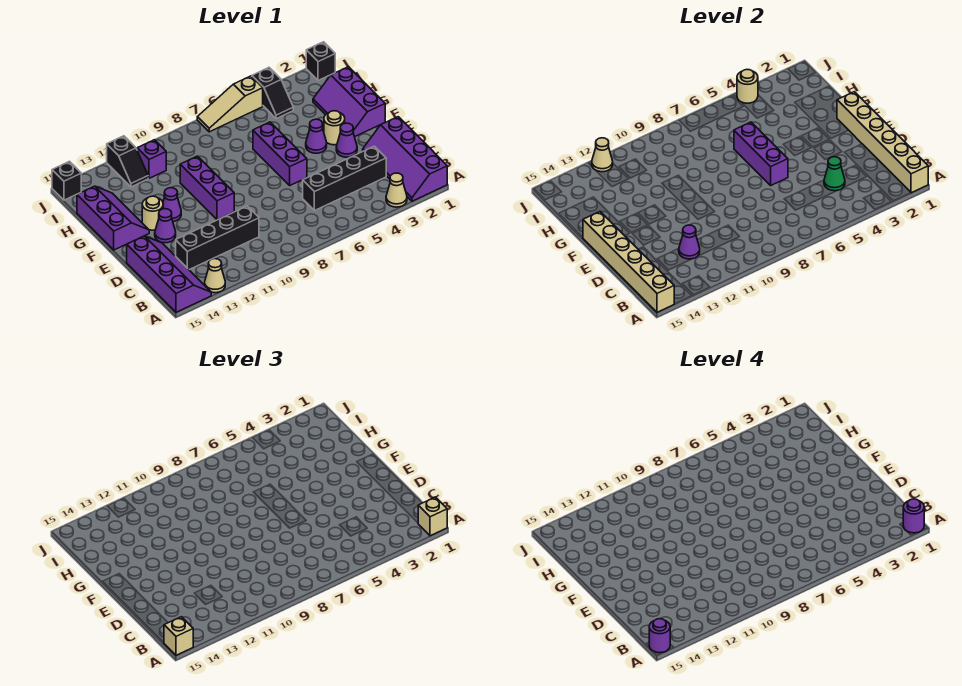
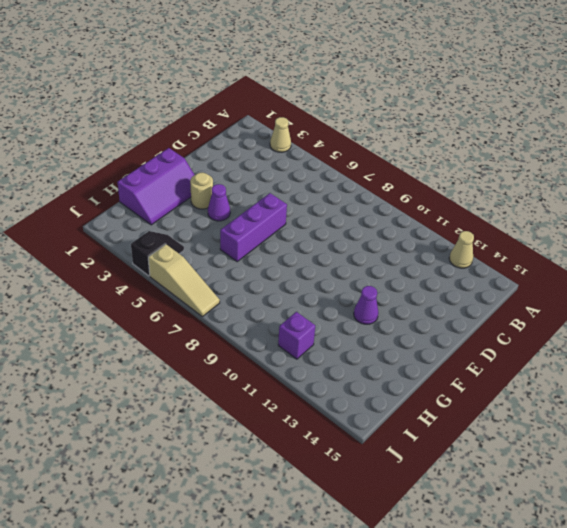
none -> purple slope A1:D2 level 1 top 1
none -> purple slope A14:D15 level 1 top 15
none -> black brick C3:C6 level 1
none -> black brick C10:C13 level 1

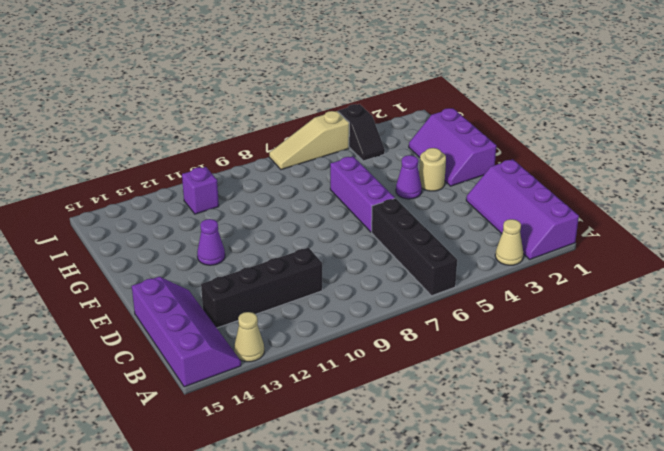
black brick A6:D6 level 1 -> black brick C3:C6 level 1
none -> purple cone E3 level 1
none -> purple brick E10:G10 level 1
none -> purple cone E13 level 1
none -> tan round brick F13 level 1

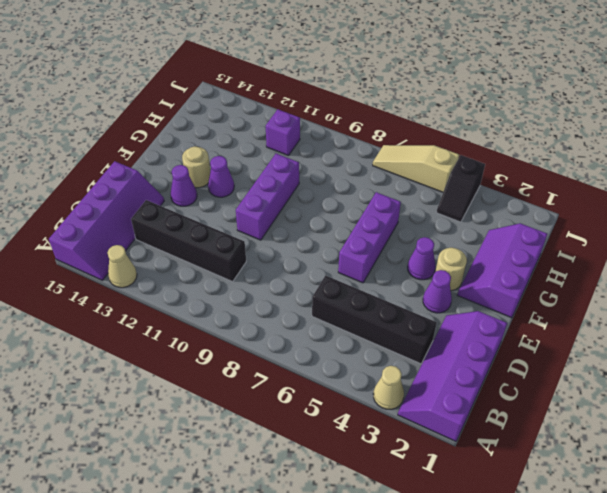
none -> purple slope F14:H15 level 1 top 15
none -> black slope I12:J12 level 1 top J
none -> black brick J1 level 1
none -> black brick J15 level 1

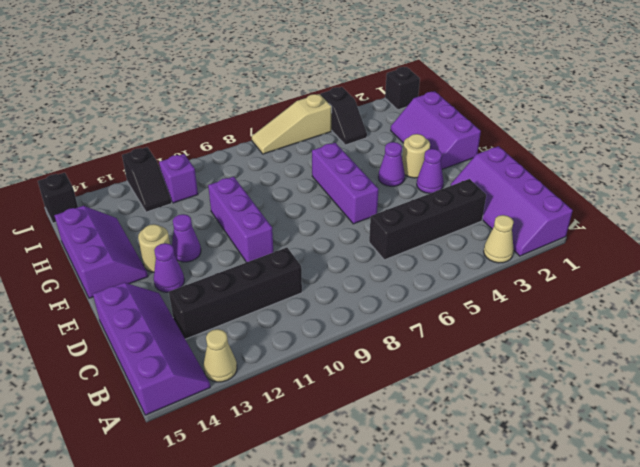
none -> tan brick A1:F1 level 2
none -> tan brick A15:F15 level 2
none -> green cone C4 level 2
none -> purple cone C12 level 2

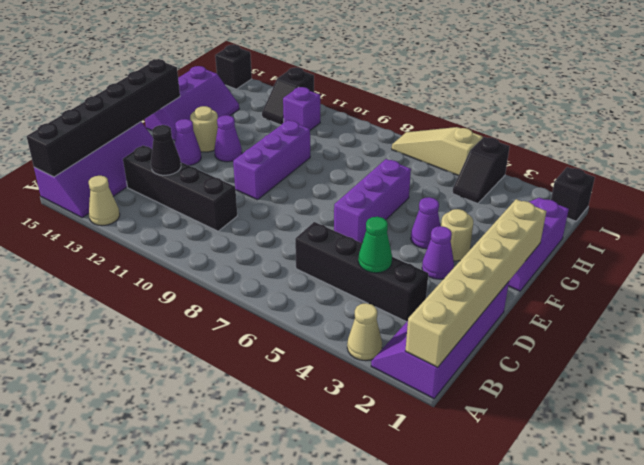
black brick A15:F15 level 2 -> tan brick A15:F15 level 2
black cone C12 level 2 -> purple cone C12 level 2
none -> purple brick E6:G6 level 2
none -> tan round brick J4 level 2
none -> tan cone J12 level 2
none -> tan brick A1 level 3

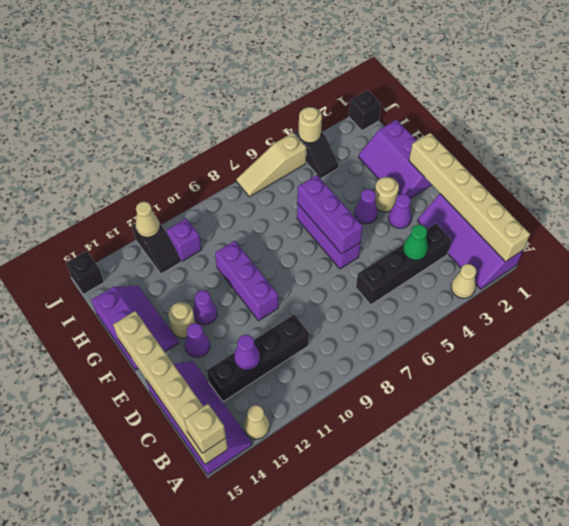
none -> tan brick A1 level 3
none -> purple round brick A1 level 4
none -> purple round brick A15 level 4

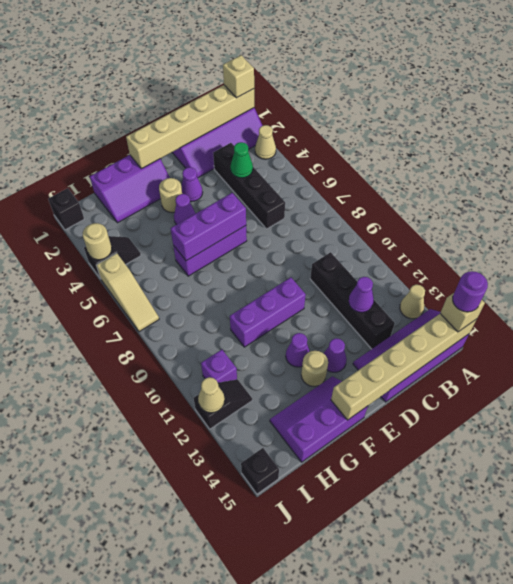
none -> purple round brick A1 level 4

